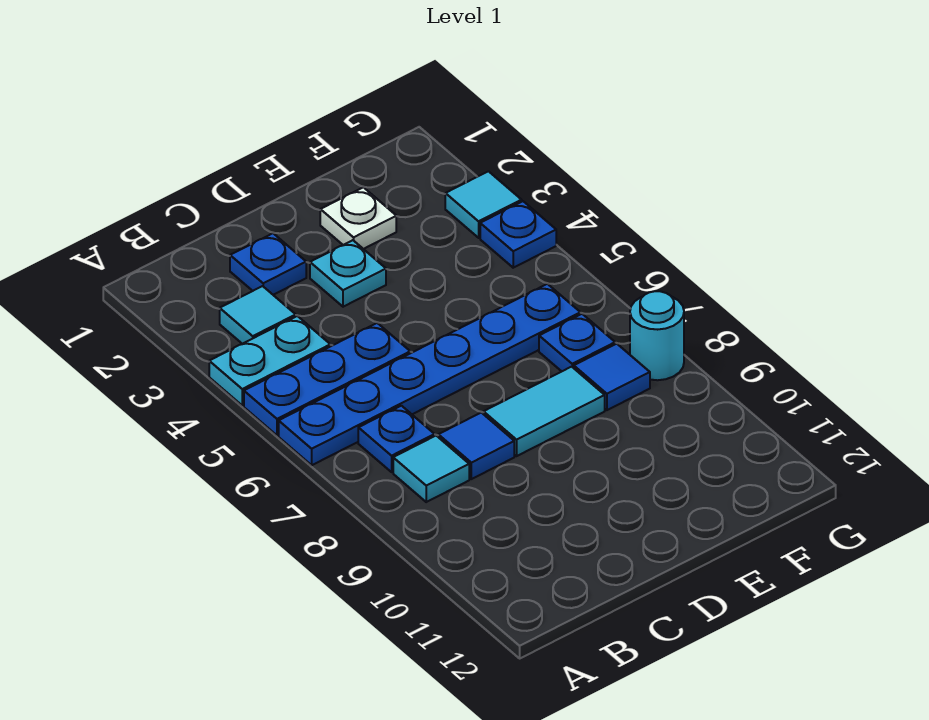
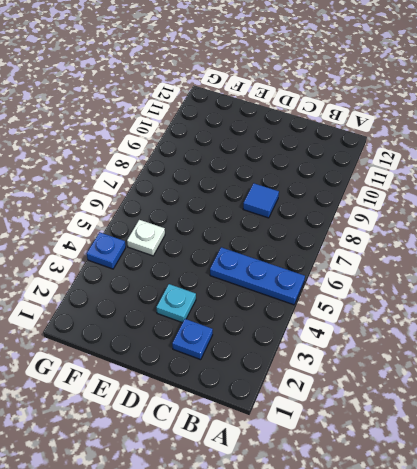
white plate F5 level 1 -> white plate E2 level 1
none -> cyan plate A4:B4 level 1
none -> blue plate A6:F6 level 1
none -> cyan tile B3 level 1

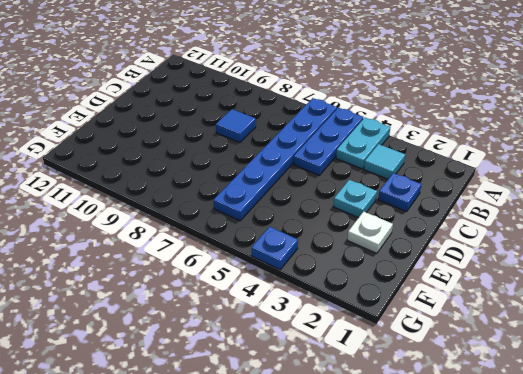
none -> blue plate B7 level 1
none -> cyan tile B8 level 1
none -> cyan tile D8:E8 level 1

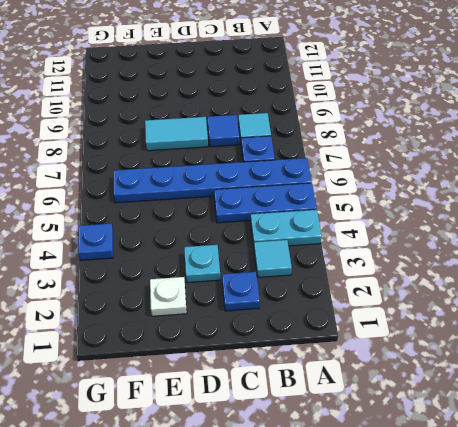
none -> blue plate F7 level 1
none -> blue tile F8 level 1
none -> cyan tile G3 level 1

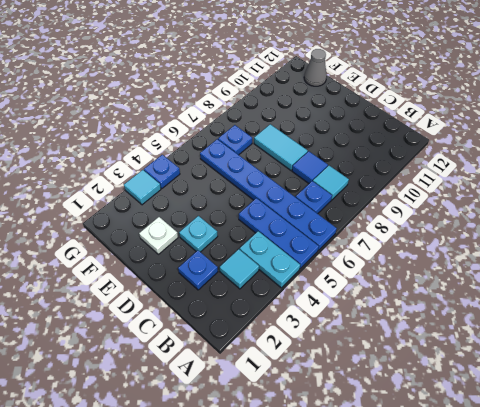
grey cone F12 level 1 -> none
none -> blue tile F8 level 1
none -> cyan round brick G8 level 1

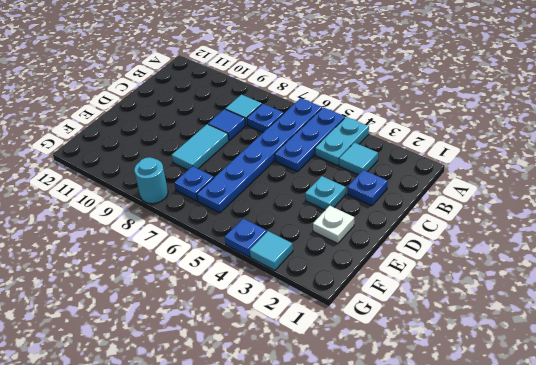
none -> blue tile F8 level 1

